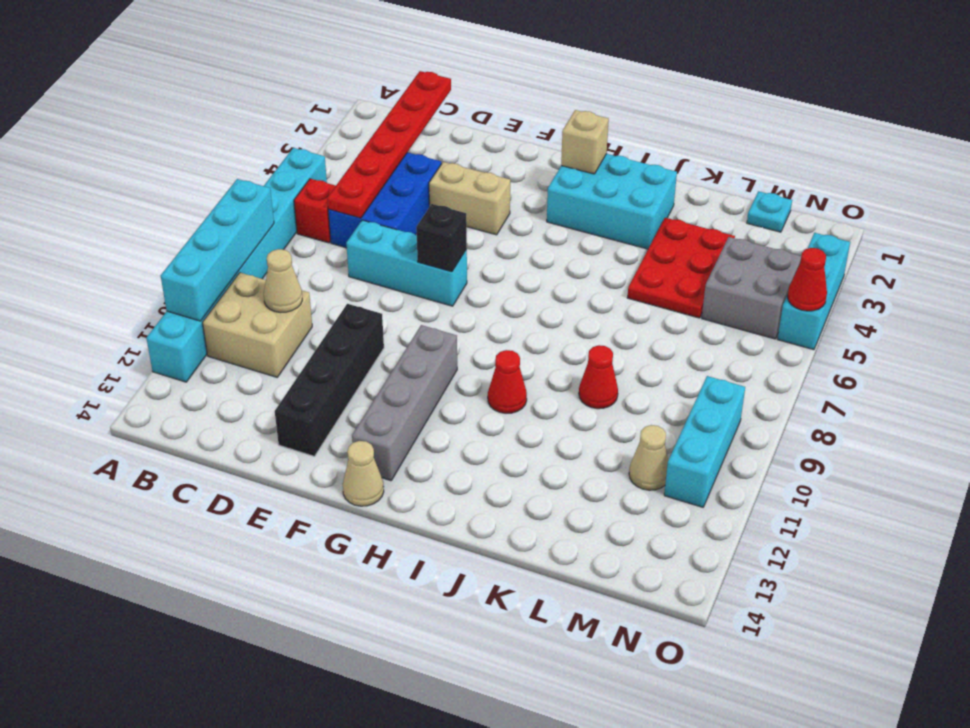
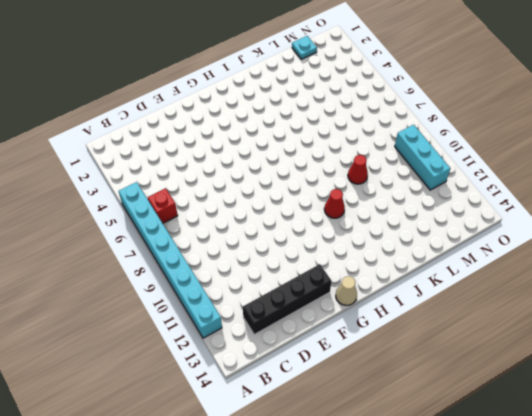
black brick C13:F13 level 1 -> black brick E10:E13 level 1
none -> tan brick B10:C11 level 1
none -> blue brick C4:D6 level 1
none -> cyan brick D7:F7 level 1

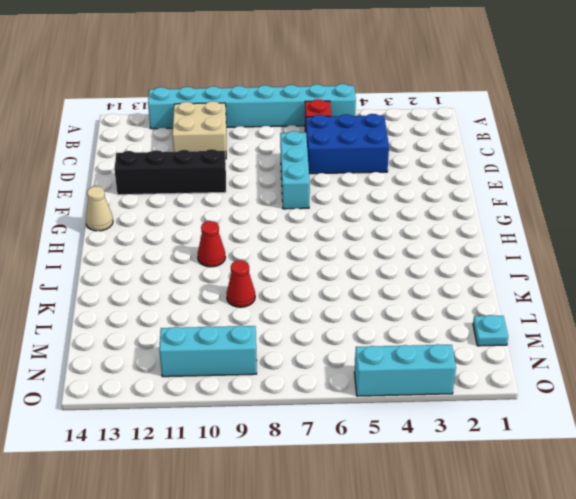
none -> tan brick E4:F4 level 1
none -> grey brick G10:G13 level 1
none -> cyan brick H2:J3 level 1

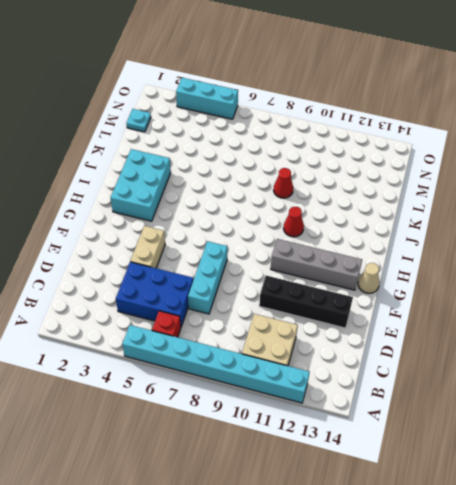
none -> red plate K3:L5 level 1
none -> grey brick M4:N5 level 1
none -> tan cone M11 level 1

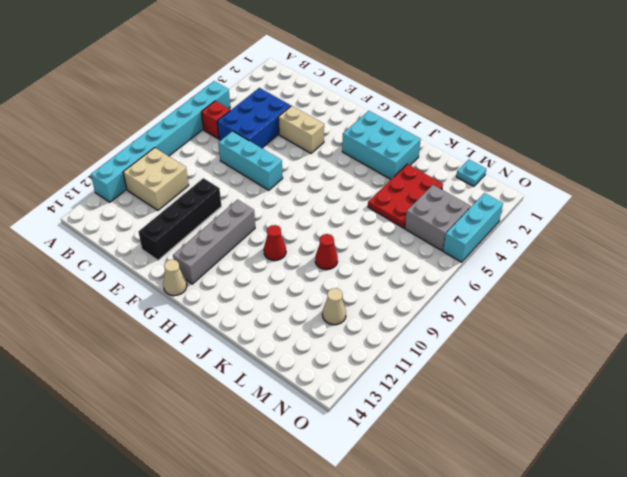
none -> cyan brick N9:N11 level 1
none -> cyan brick A8:A11 level 2
none -> red plate C1:C6 level 2

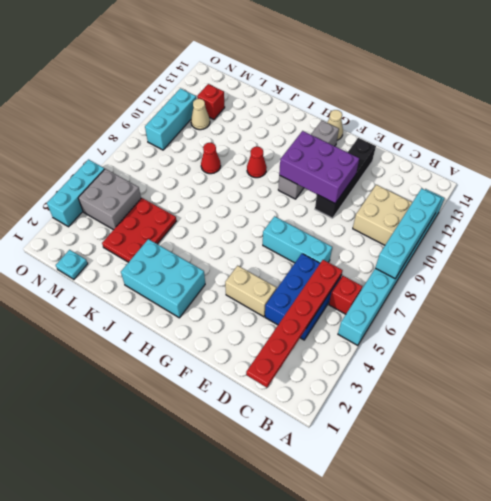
purple brick E10:G11 level 2 -> none
red brick M12 level 1 -> none
none -> tan cone C10 level 2
none -> black brick F7 level 2
none -> tan brick H2 level 2

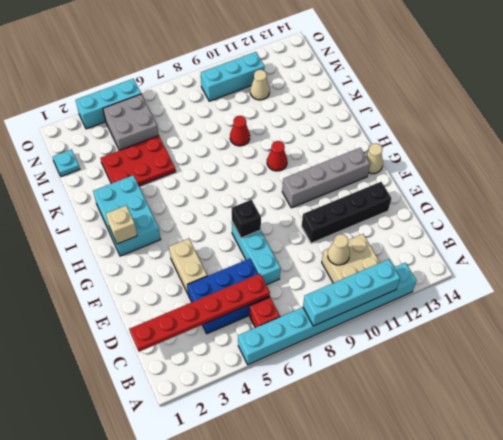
none -> red cone O5 level 2

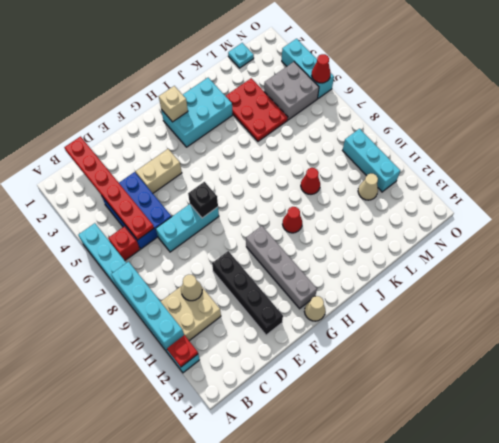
red plate A12 level 2 -> none

